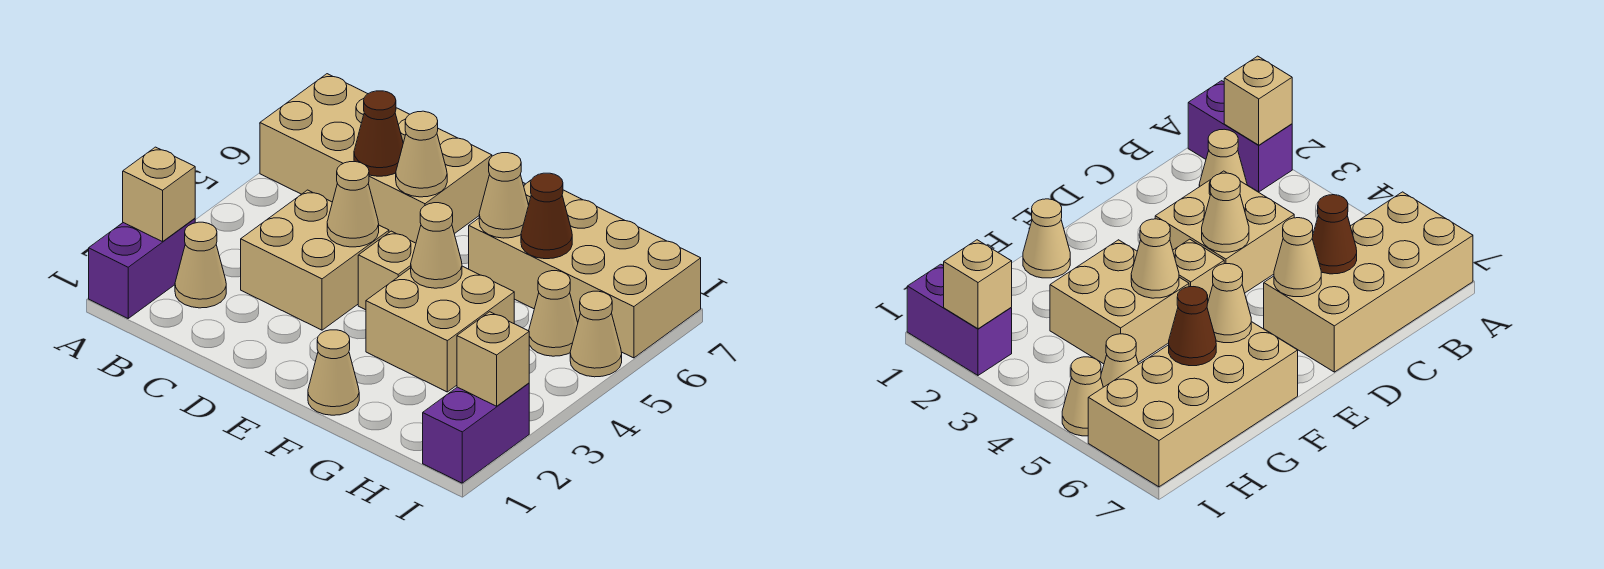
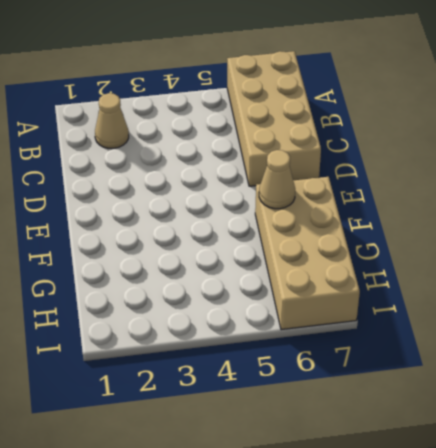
none -> purple brick A1:A2 level 1
none -> tan brick C3:D4 level 1
none -> tan brick E4 level 1

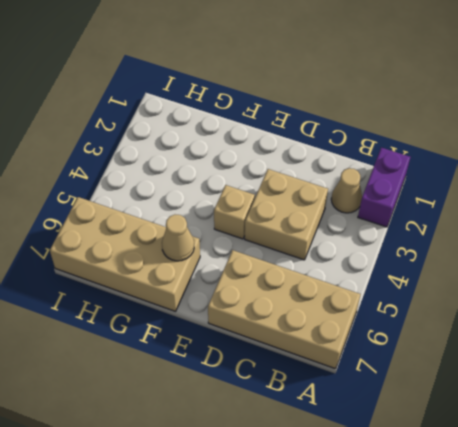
none -> tan cone F1 level 1
none -> tan brick F3:G4 level 1
none -> tan cone H5 level 1

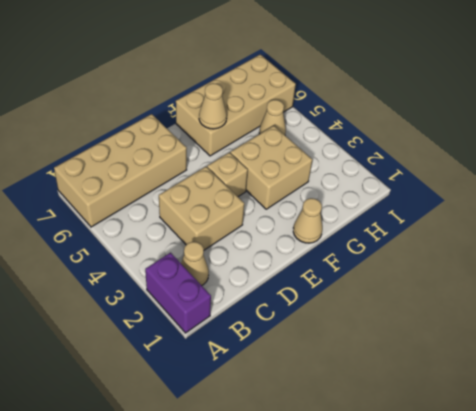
none -> purple brick I1:I2 level 1
none -> tan cone I5 level 1
none -> tan brick A2 level 2

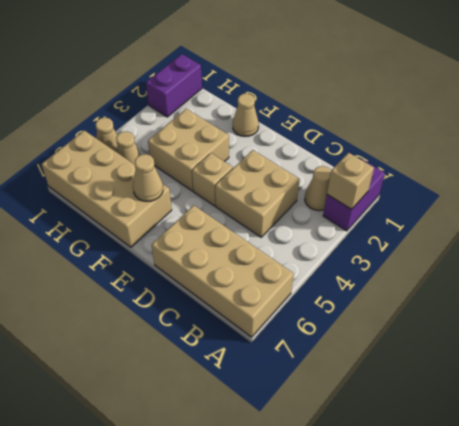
none -> brown cone C6 level 2
none -> tan cone D4 level 2
none -> tan cone D6 level 2

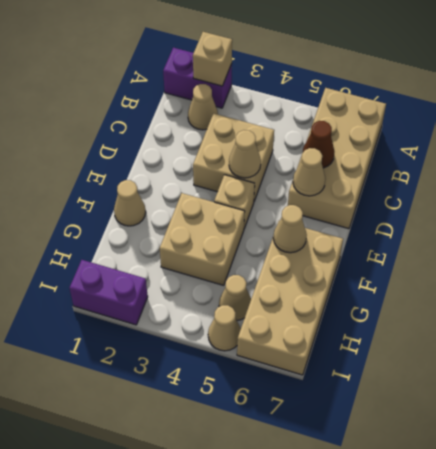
none -> tan cone F4 level 2
none -> brown cone G6 level 2
none -> tan brick I2 level 2

